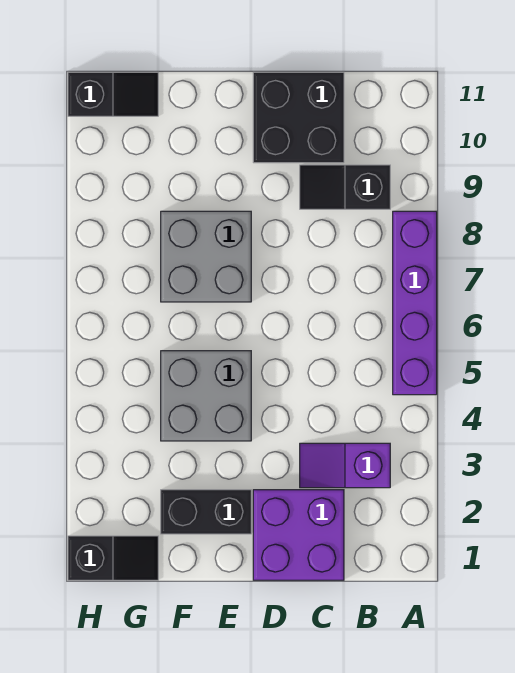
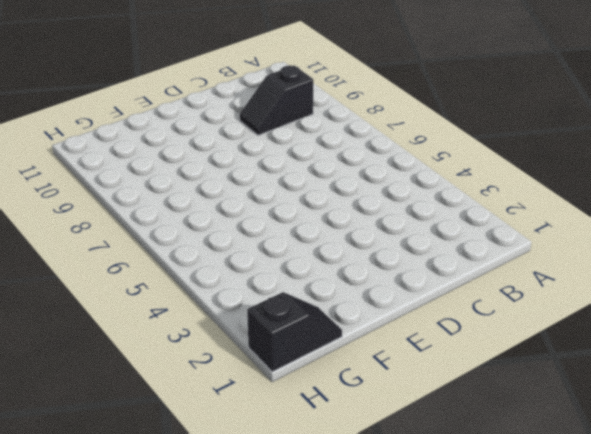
none -> purple brick A5:A8 level 1
none -> purple slope B3:C3 level 1 top B

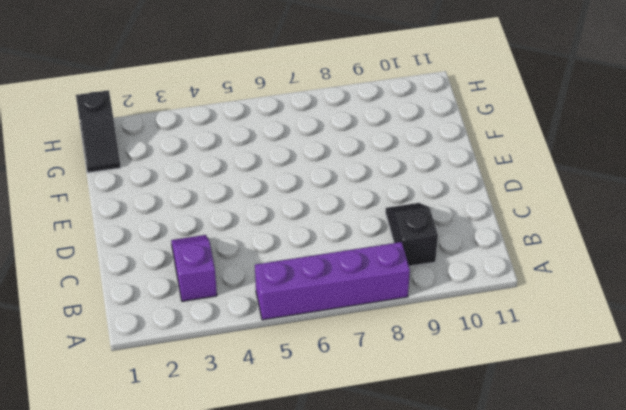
none -> purple brick C1:D2 level 1
none -> black brick C10:D11 level 1

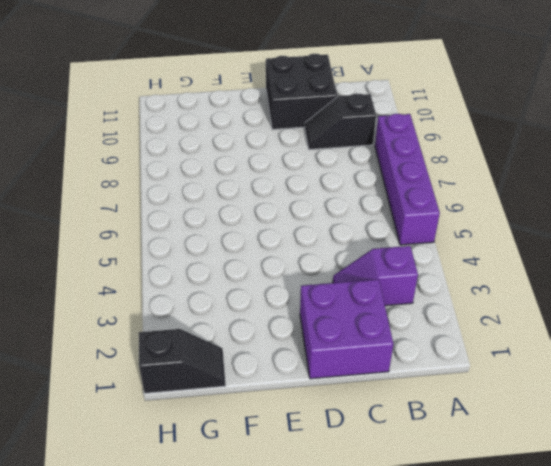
none -> black brick E2:F2 level 1
none -> grey brick E4:F5 level 1

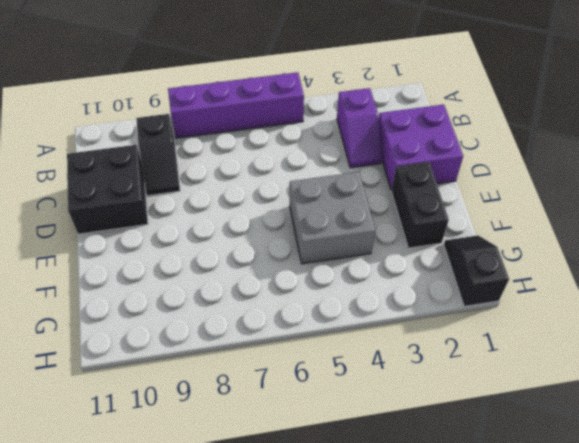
none -> grey brick E7:F8 level 1
none -> black slope G11:H11 level 1 top H

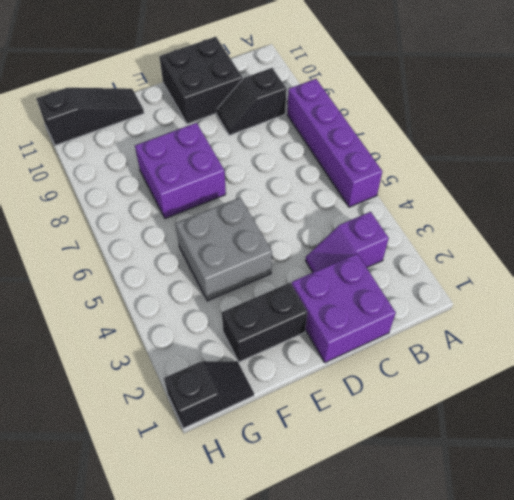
purple brick E7:F8 level 1 -> grey brick E7:F8 level 1
black slope F11:H11 level 1 top H -> black slope G11:H11 level 1 top H

